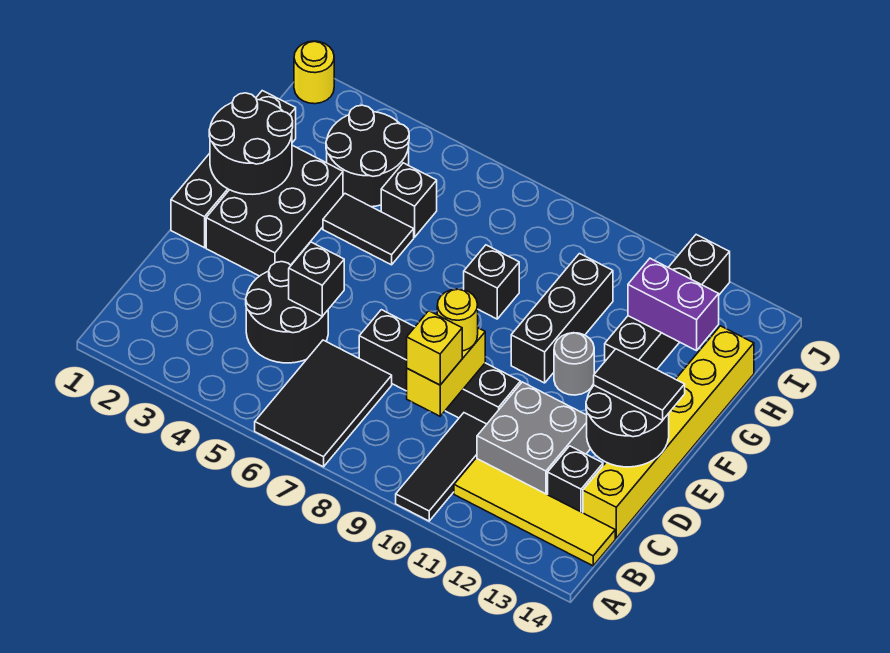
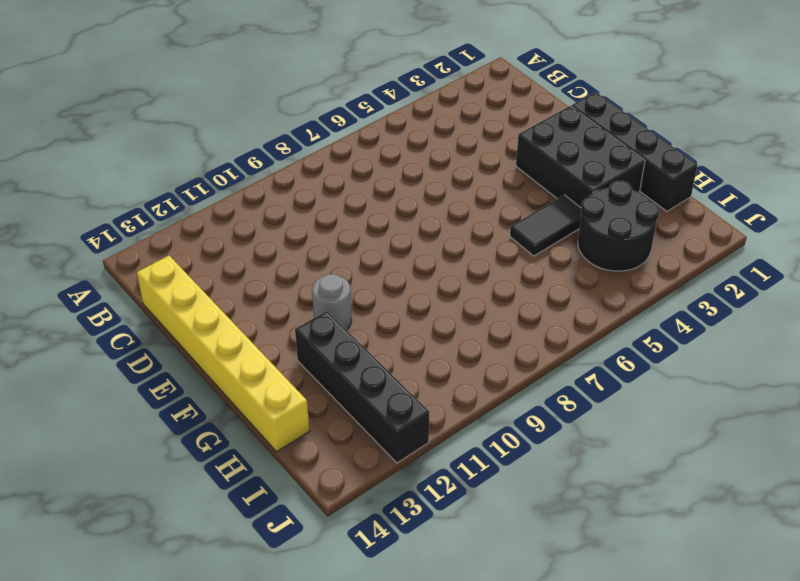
none -> black tile A6:C7 level 1
none -> black tile A10:C10 level 1
none -> yellow tile B11:B14 level 1

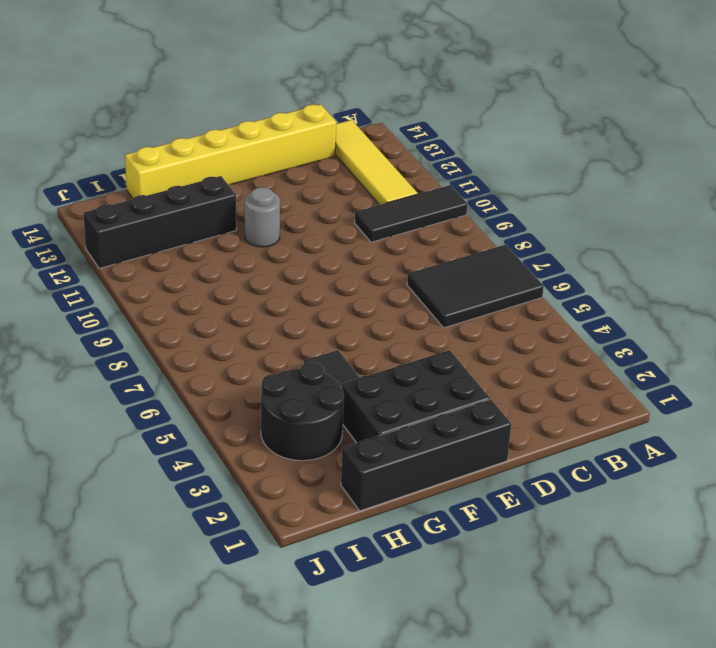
none -> black round brick C4:D5 level 1
none -> grey brick C11:D12 level 1
none -> black brick C13 level 1

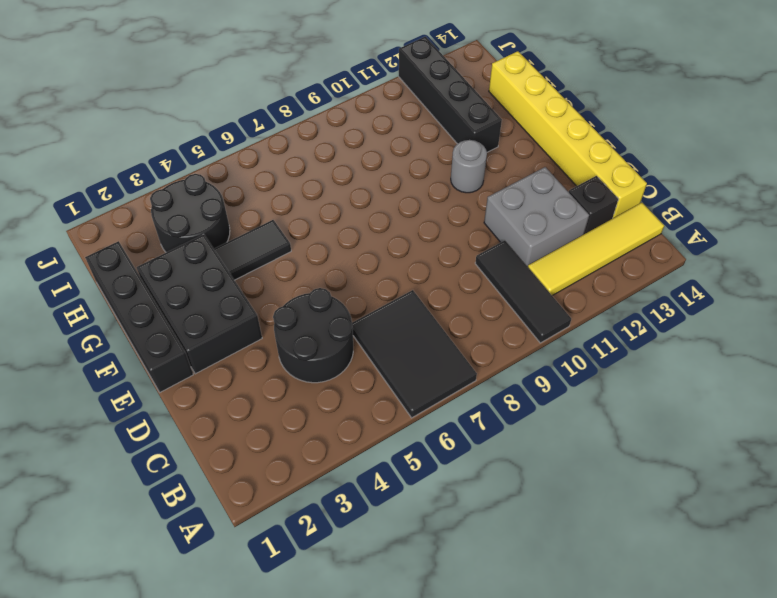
none -> black brick D7:D10 level 1
none -> black brick F10:H10 level 1
none -> black brick G8 level 1

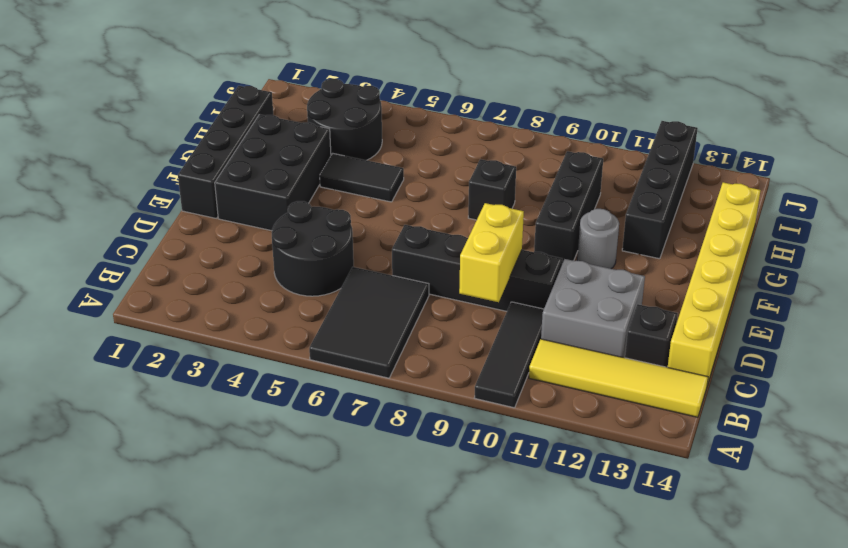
none -> black brick H5 level 1
none -> yellow round brick J1 level 1
none -> black brick D5 level 2

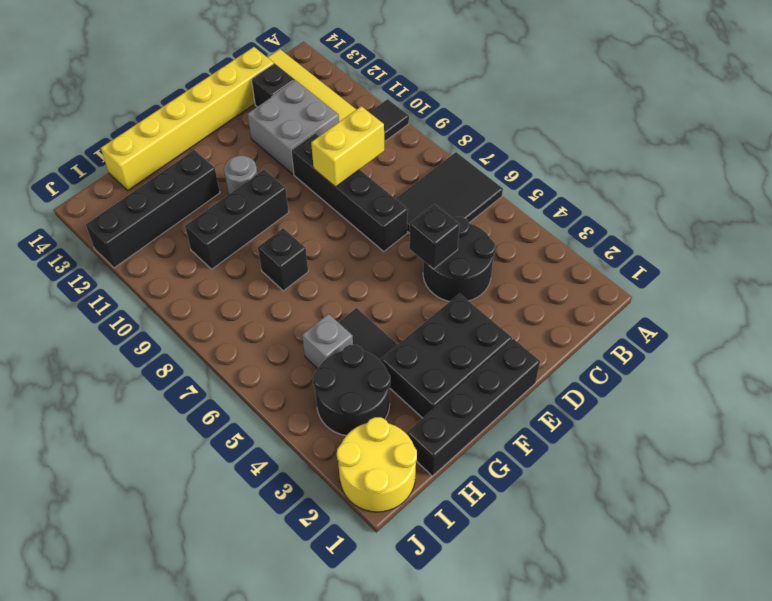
grey brick H5 level 1 -> black brick H5 level 1
yellow round brick I1:J2 level 1 -> yellow round brick J1 level 1
none -> black round brick D13:E14 level 2
none -> black round brick F1:G2 level 2
none -> purple brick H12:H13 level 2

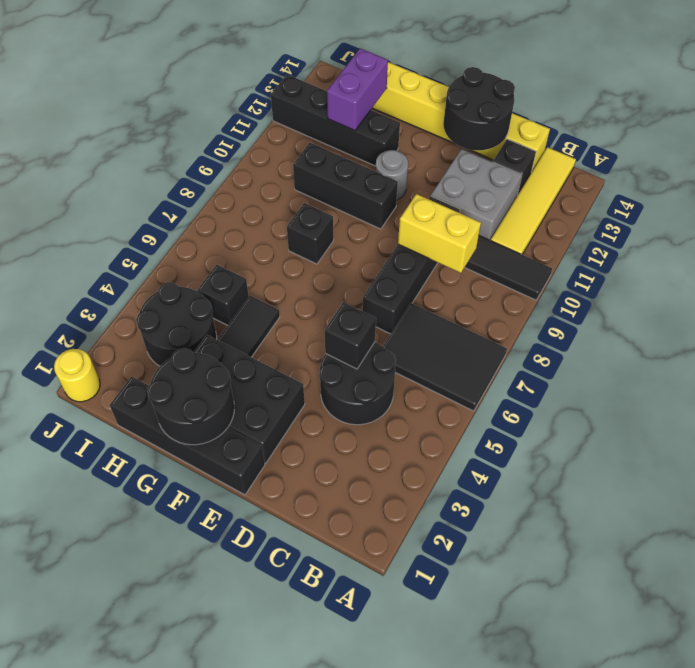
none -> yellow brick C9 level 3
none -> yellow round brick D9 level 3
none -> black tile E13:E14 level 3

